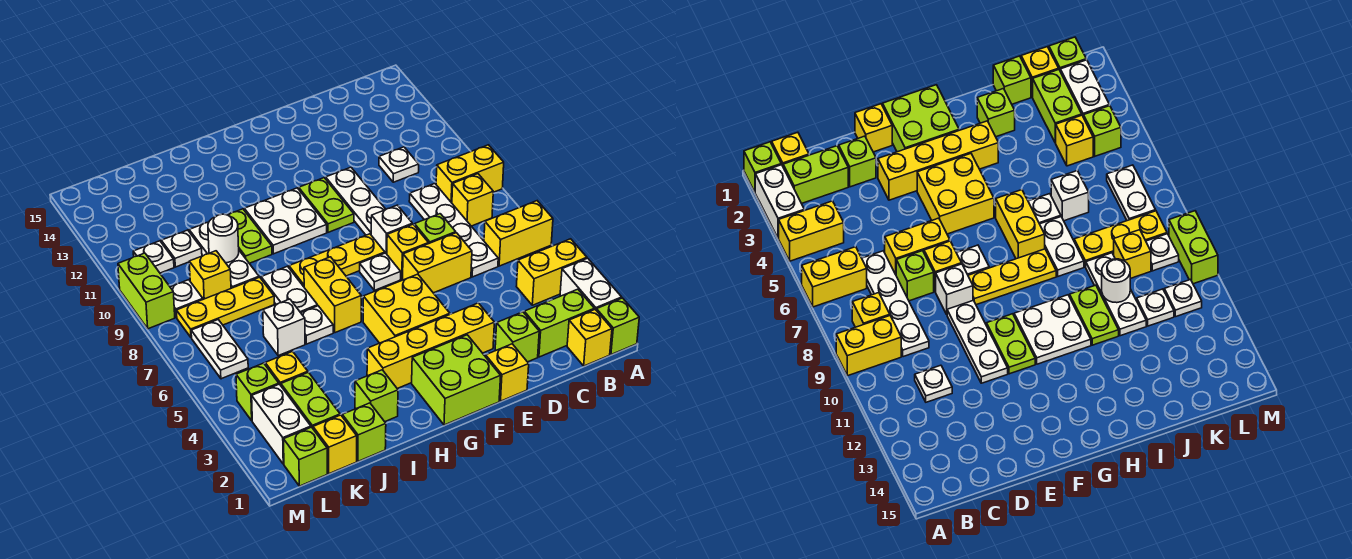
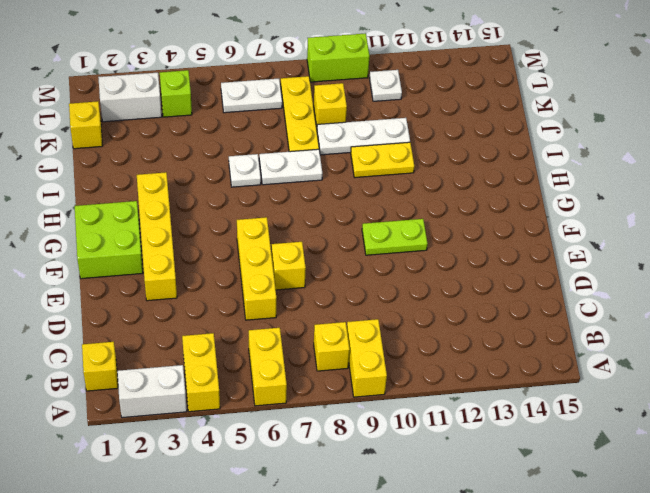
yellow brick D6:F6 level 1 -> yellow brick D6:E6 level 1
yellow plate I10:I11 level 1 -> lime plate I10:I11 level 1
none -> lime brick A1 level 1
none -> lime brick B2:C2 level 1
none -> white plate C6:C9 level 1
none -> white plate C11 level 1

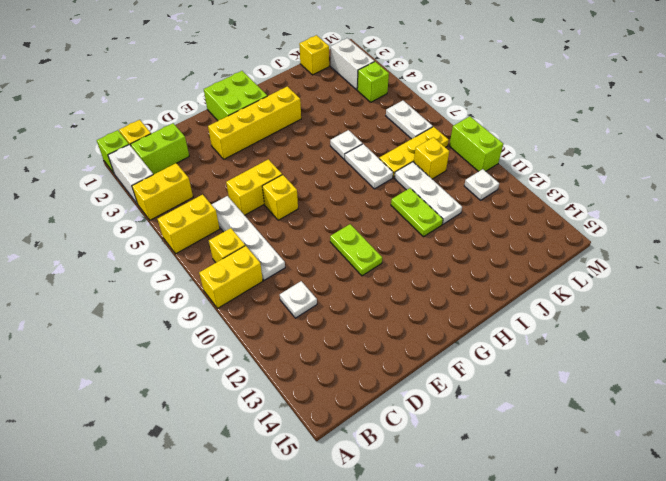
none -> lime brick D2 level 1
none -> lime brick D7 level 1
none -> yellow brick E1 level 1
none -> white brick E8 level 1

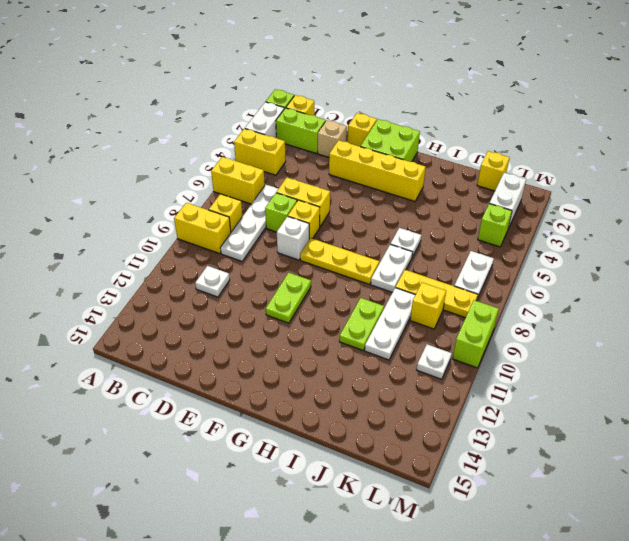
tan brick D2 level 1 -> lime brick D2 level 1
none -> white plate E9:E11 level 1
none -> yellow brick F4:G5 level 1
none -> white plate F7 level 1
none -> white plate G10:H11 level 1

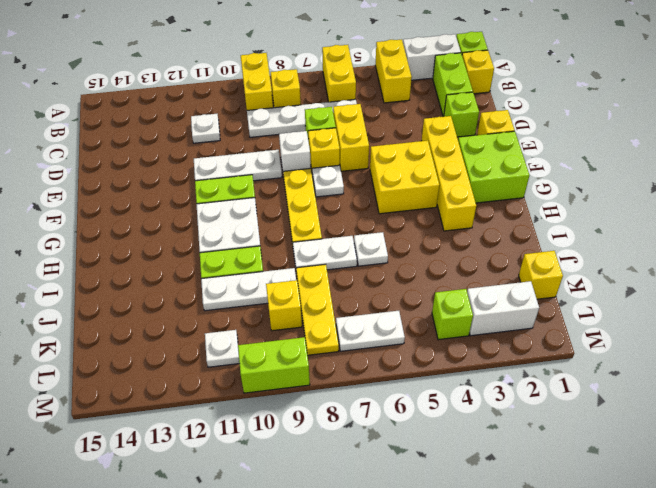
none -> yellow brick H6:H7 level 1
none -> lime brick I2 level 1
none -> lime brick J1 level 1
none -> white brick J6 level 1

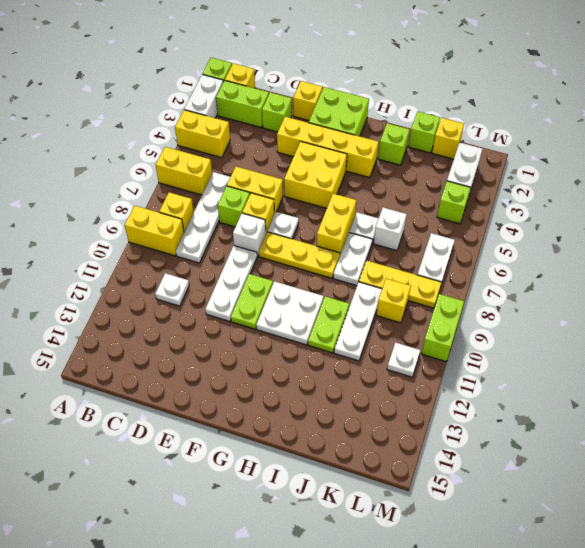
none -> lime brick K2:K3 level 1
none -> yellow brick K4 level 1
none -> white plate K11 level 1
none -> lime brick L1 level 1

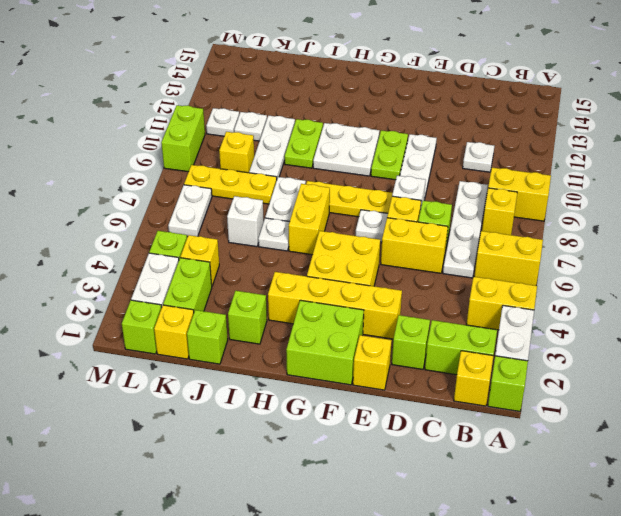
none -> white plate L9 level 1
none -> white round brick J10 level 2

